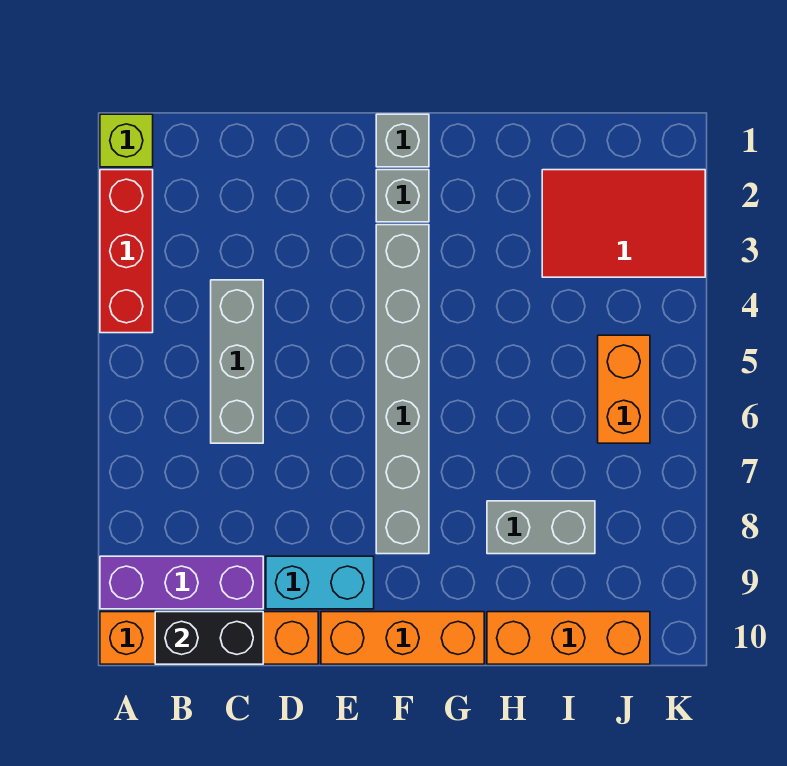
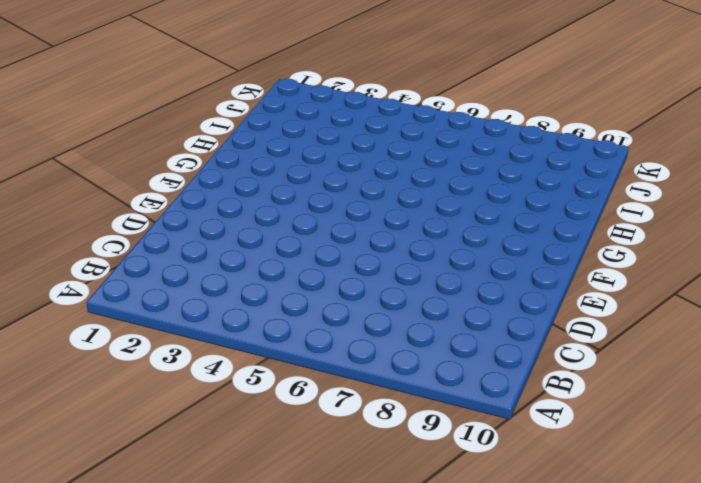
none -> lime brick A1 level 1
none -> red brick A2:A4 level 1
none -> purple brick A9:C9 level 1

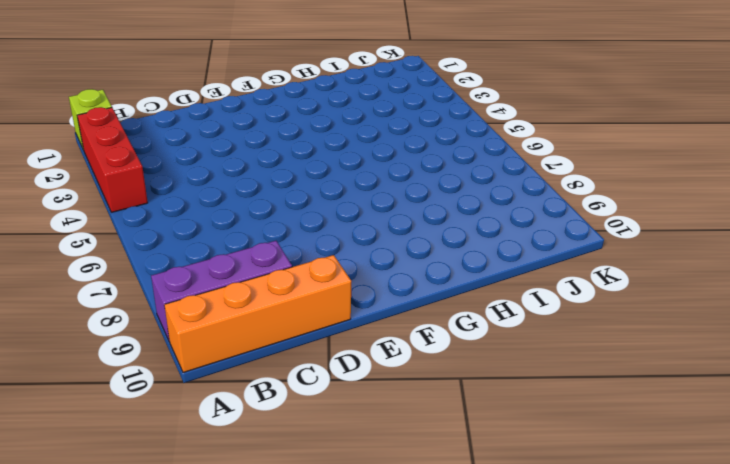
none -> grey brick C4:C6 level 1
none -> cyan brick D9:E9 level 1
none -> orange brick E10:G10 level 1

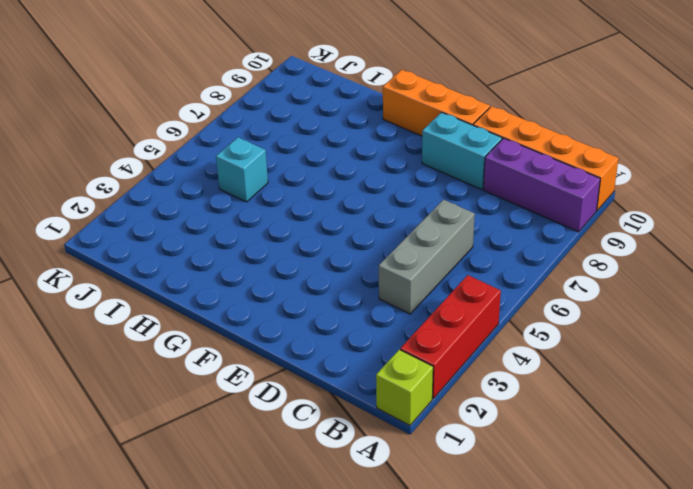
cyan brick I5 level 1 -> none
none -> grey brick F1 level 1
none -> grey brick F2 level 1
none -> grey brick F3:F8 level 1

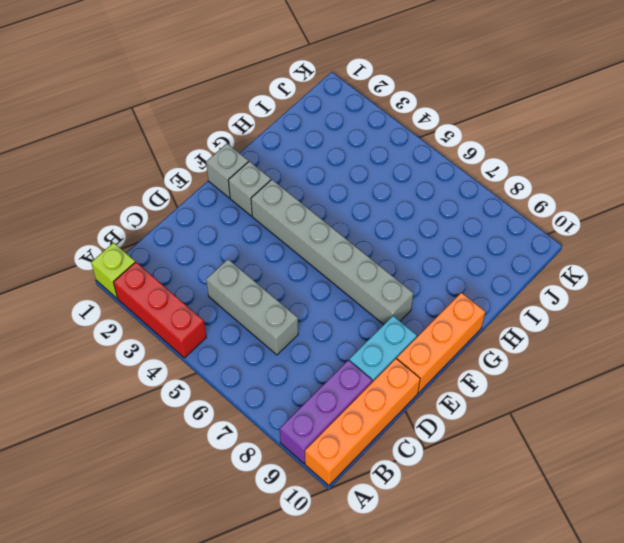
none -> grey brick H8:I8 level 1
none -> orange brick H10:J10 level 1
none -> red tile I2:K3 level 1

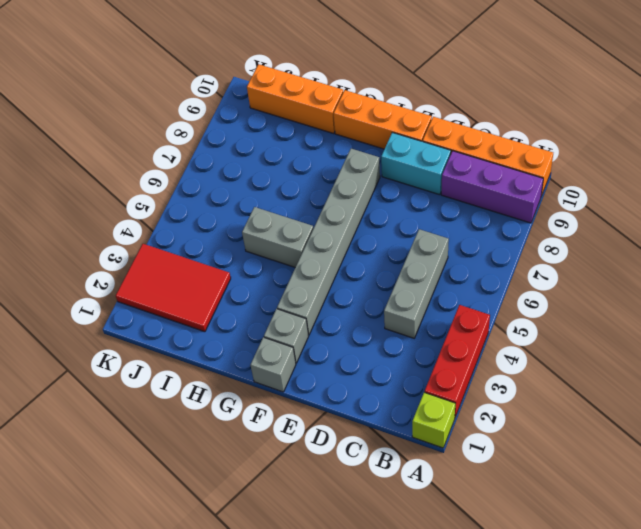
grey brick G5:H5 level 1 -> grey brick H8:I8 level 1
none -> orange brick J5:J6 level 1
none -> black brick B10:C10 level 2

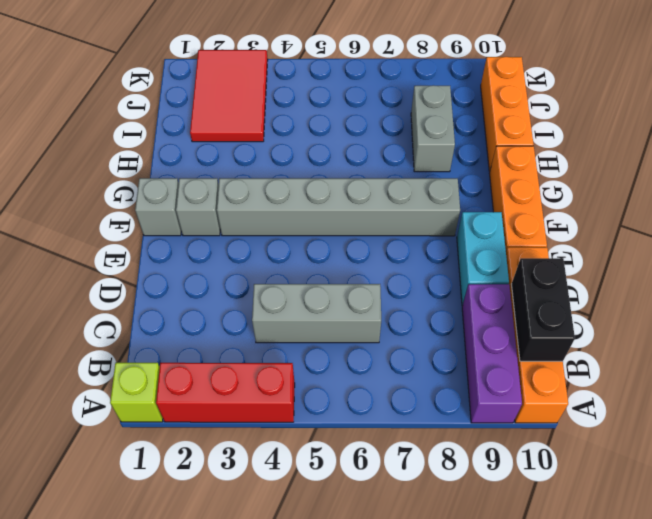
none -> orange brick J5:J6 level 1

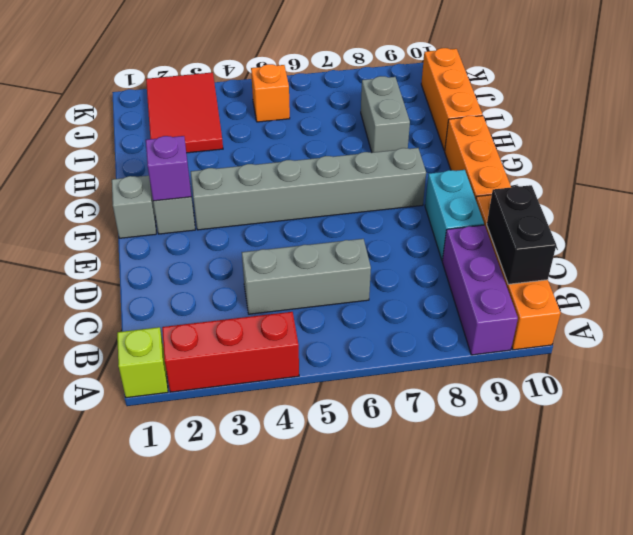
purple brick F2 level 2 -> none
orange brick J5 level 1 -> orange brick J5:J6 level 1

